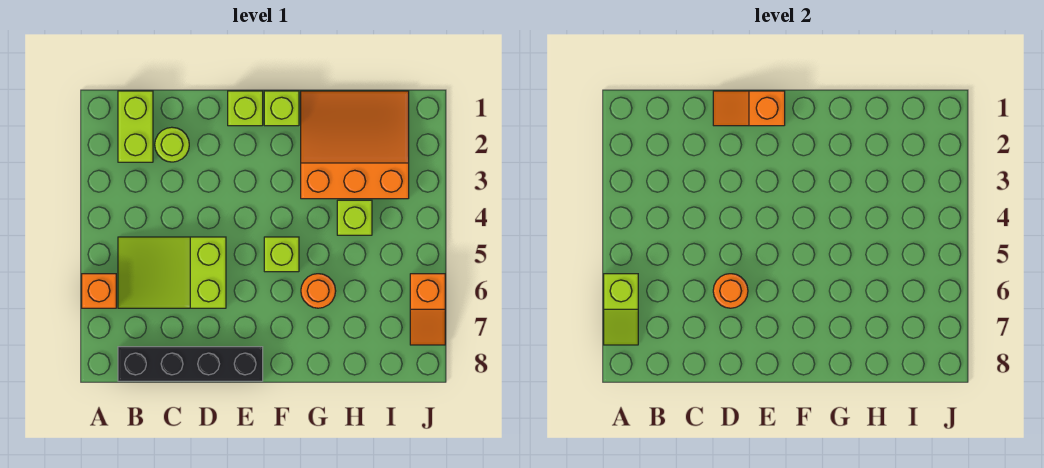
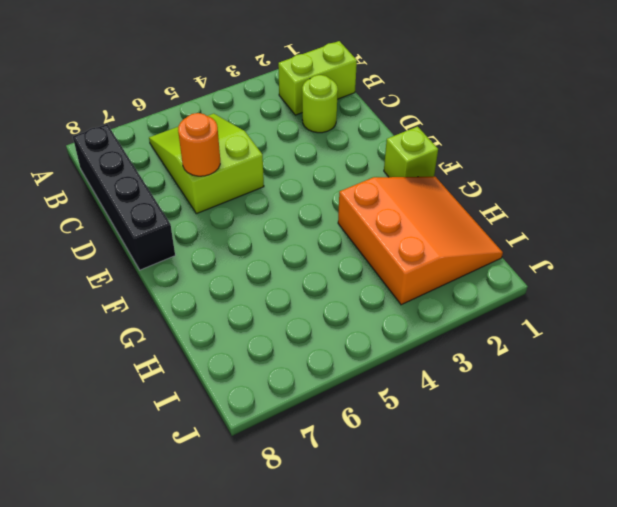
none -> orange brick A6 level 1
none -> lime brick E1 level 1
none -> lime brick F5 level 1

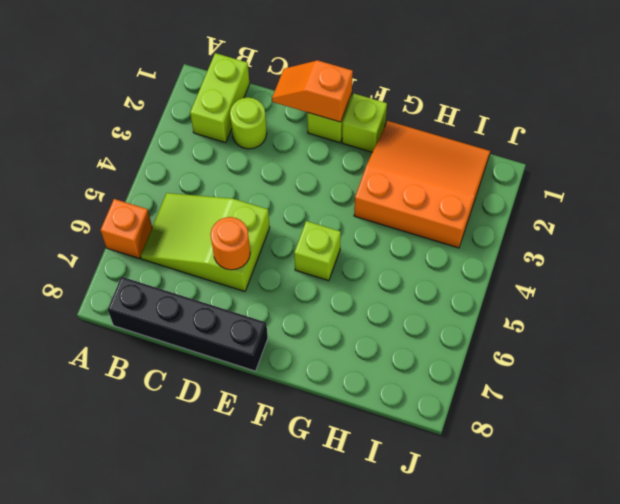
none -> orange round brick G6 level 1
none -> lime brick H4 level 1
none -> orange slope J6:J7 level 1 top 6

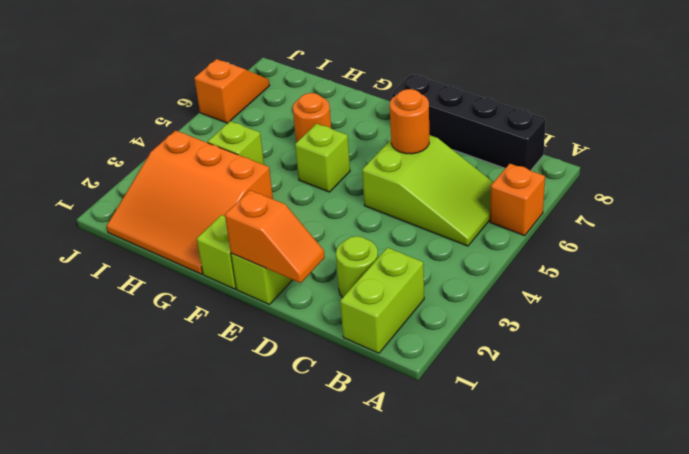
none -> lime slope A6:A7 level 2 top 6

